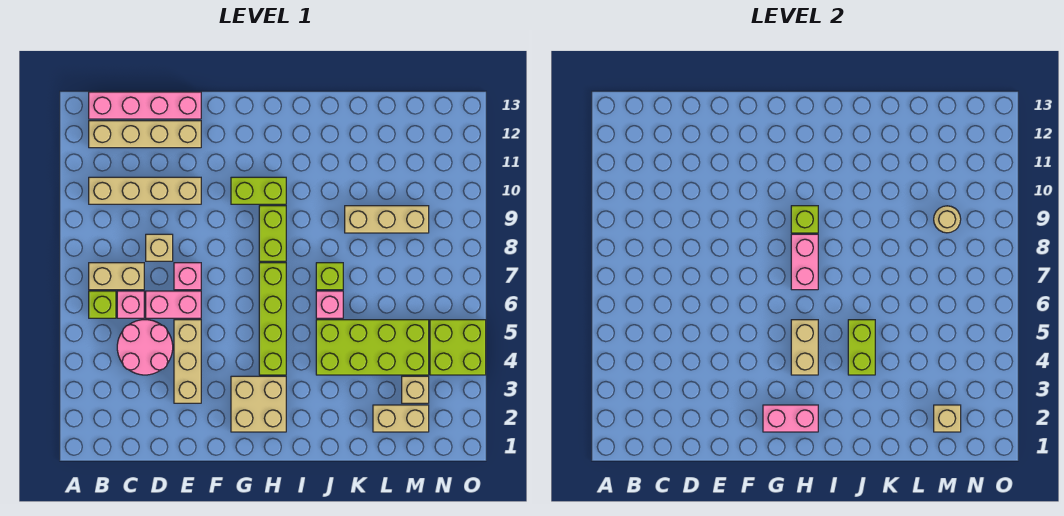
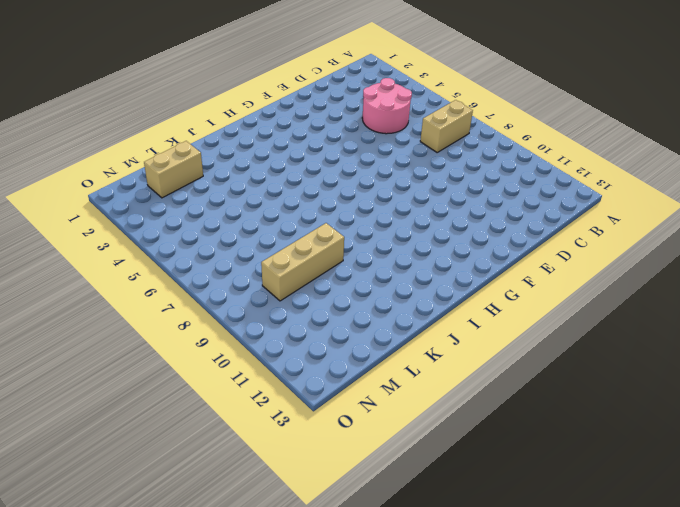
none -> lime brick B6 level 1
none -> tan brick B10:E10 level 1
none -> tan brick B12:E12 level 1

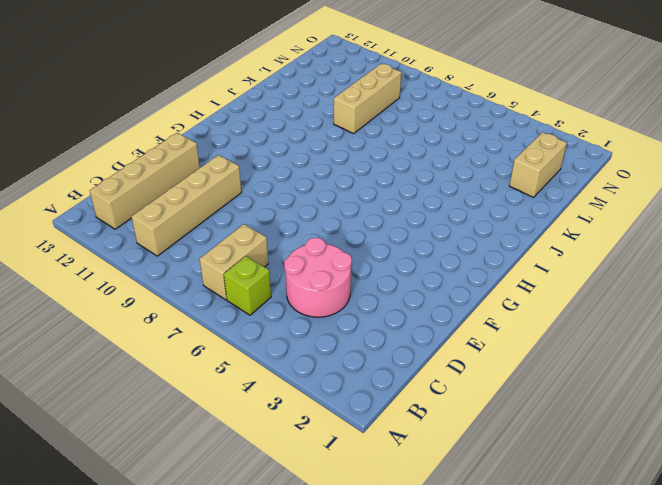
none -> pink brick B13:E13 level 1
none -> pink brick C6 level 1
none -> pink brick D6:E6 level 1

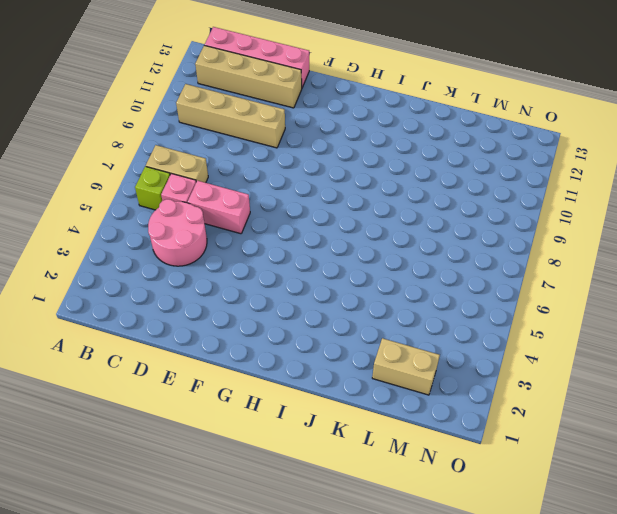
none -> tan brick D8 level 1
none -> tan brick E3:E5 level 1
none -> pink brick E7 level 1

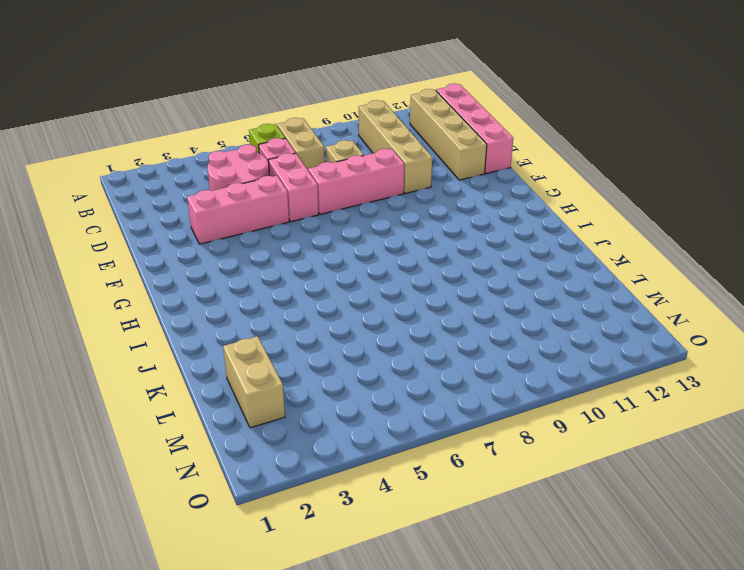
pink brick E3:E5 level 1 -> tan brick E3:E5 level 1
pink brick E7:E9 level 1 -> pink brick E7 level 1
none -> tan brick G2:H3 level 1
none -> lime brick G10:H10 level 1
none -> lime brick H4:H7 level 1

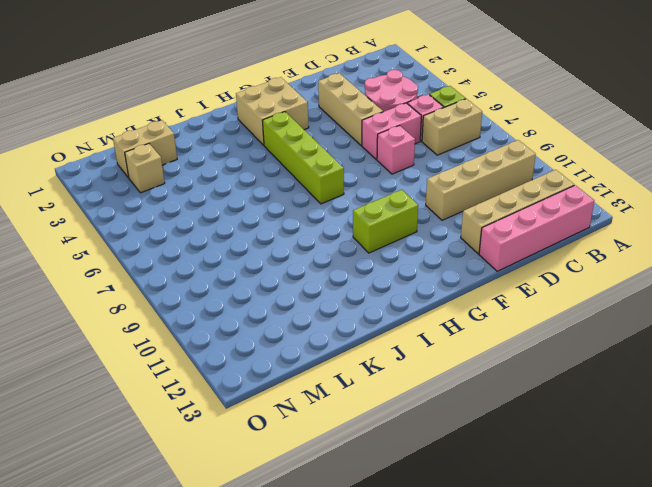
none -> tan brick D8 level 1
none -> lime brick H8:H9 level 1
none -> lime brick J4:M5 level 1

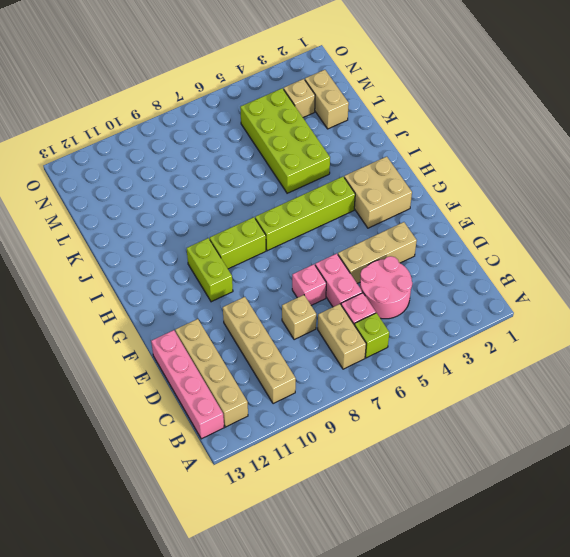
none -> pink brick J6 level 1
none -> lime brick J7 level 1
none -> tan brick K9:M9 level 1

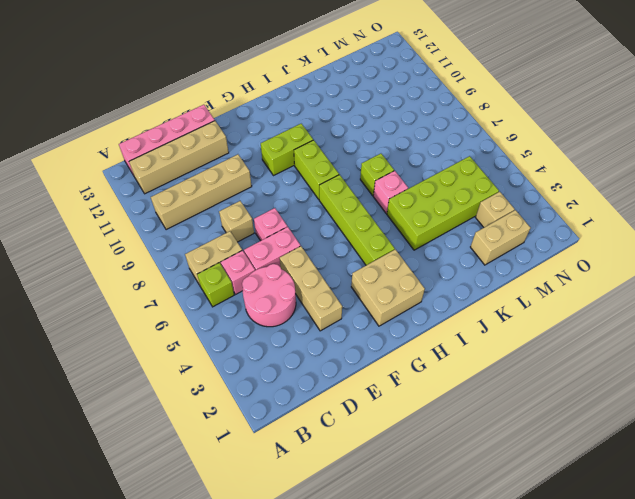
none -> tan brick K9:M9 level 1
none -> lime brick N4:O5 level 1
none -> pink brick G2:H2 level 2

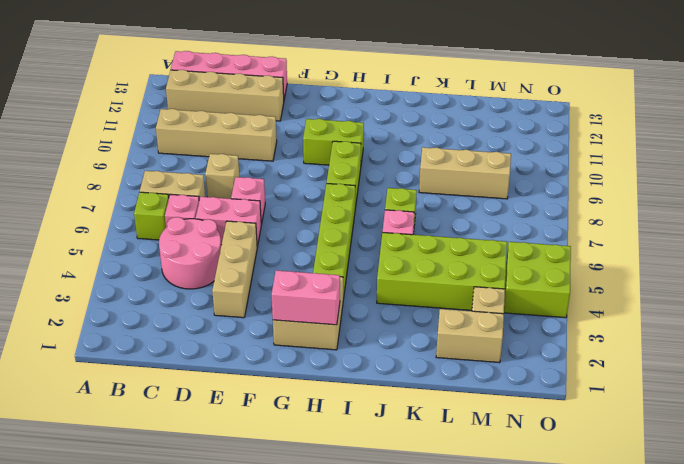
none -> tan brick H4:H5 level 2
none -> pink brick H7:H8 level 2
none -> lime brick H9 level 2

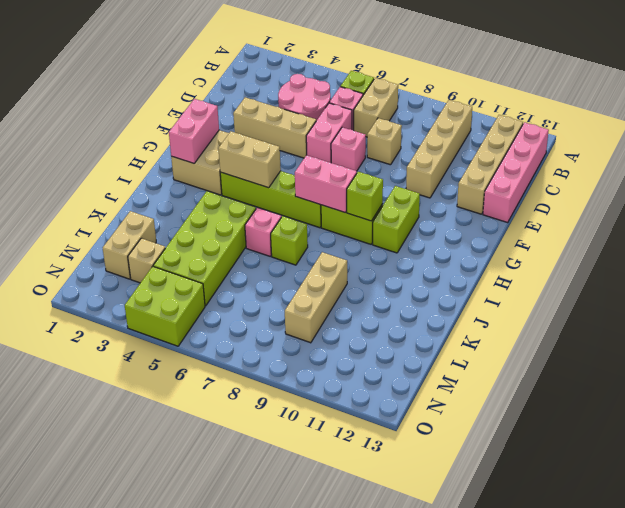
none -> lime brick J4:J5 level 2
none -> tan brick M2 level 2
none -> tan round brick M9 level 2

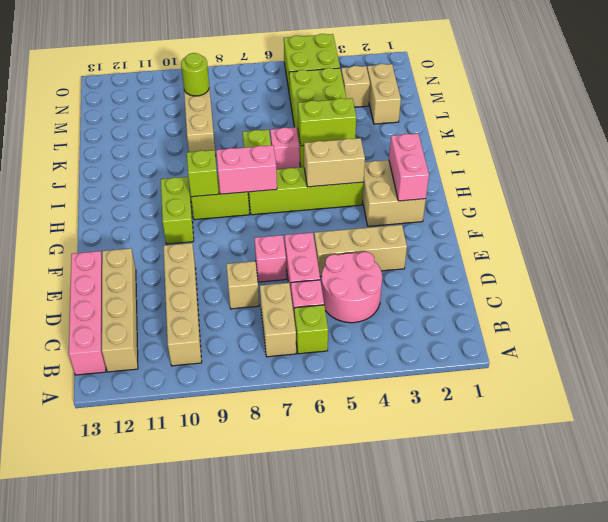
lime round brick M9 level 2 -> tan round brick M9 level 2
none -> tan brick M2 level 2

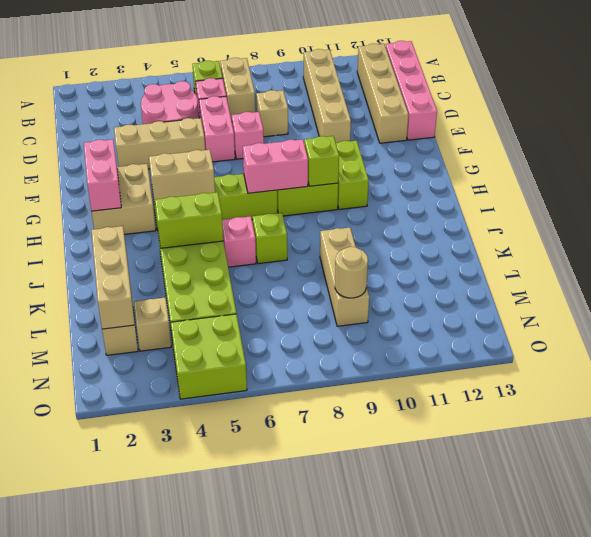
tan brick K2:M2 level 2 -> tan brick M2 level 2

